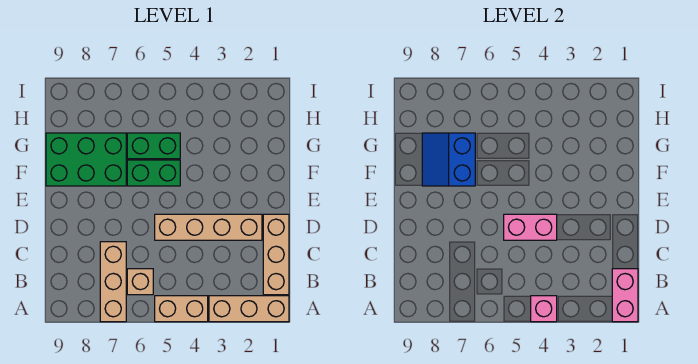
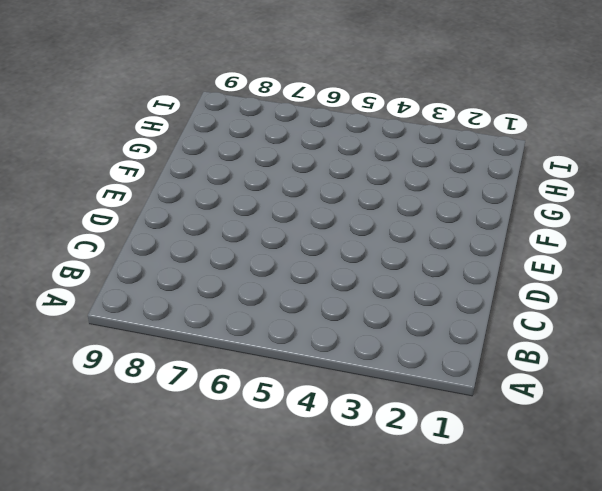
none -> tan brick A1:A3 level 1
none -> tan brick A4:A5 level 1
none -> tan brick A7:C7 level 1

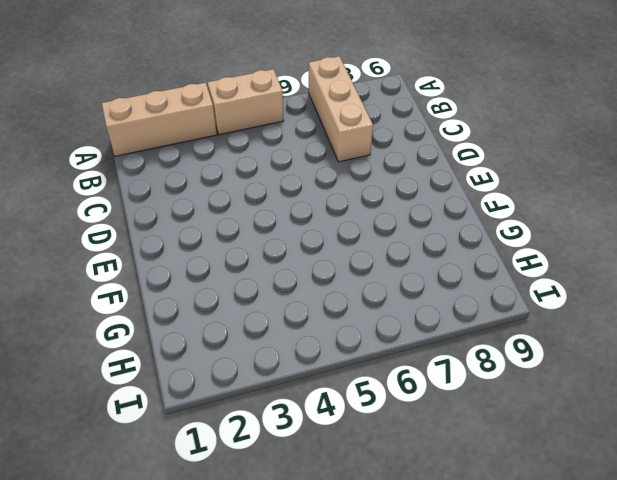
none -> tan brick B1:D1 level 1
none -> tan brick B6 level 1
none -> tan brick D2:D5 level 1

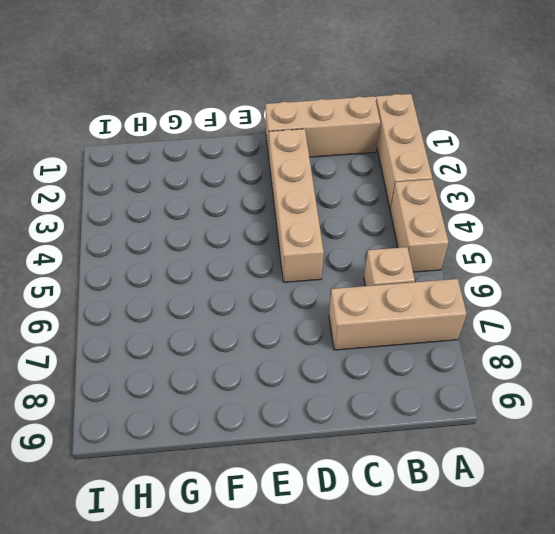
none -> green brick F5:F6 level 1
none -> green brick F7:G9 level 1
none -> green brick G5:G6 level 1

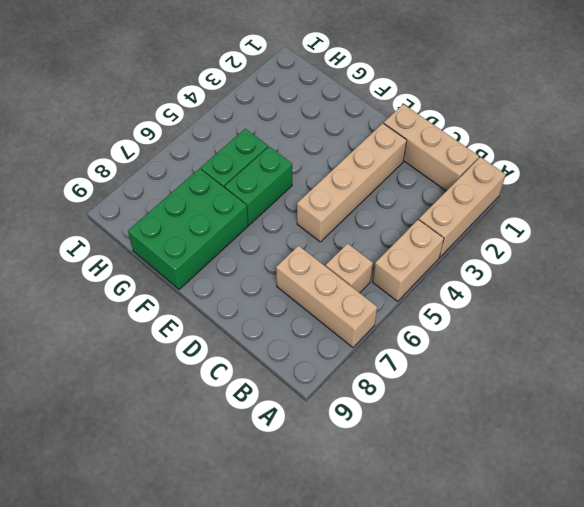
none -> pink brick A1:B1 level 2
none -> pink brick A4 level 2
none -> pink brick D4:D5 level 2

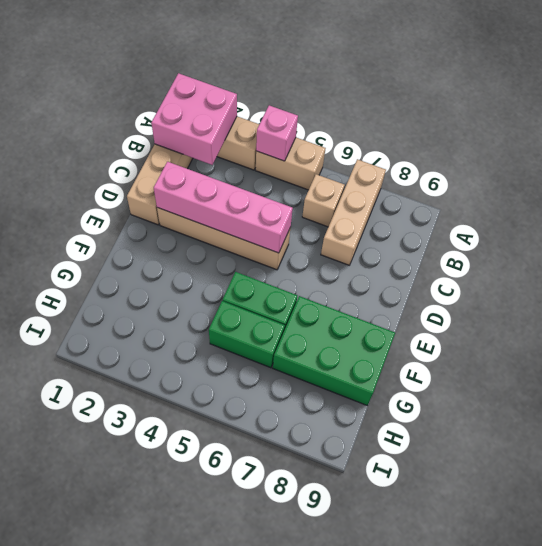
pink brick A1:B2 level 2 -> pink brick A1:B1 level 2
pink brick D2:D5 level 2 -> pink brick D4:D5 level 2
none -> blue slope F7:G8 level 2 top 7

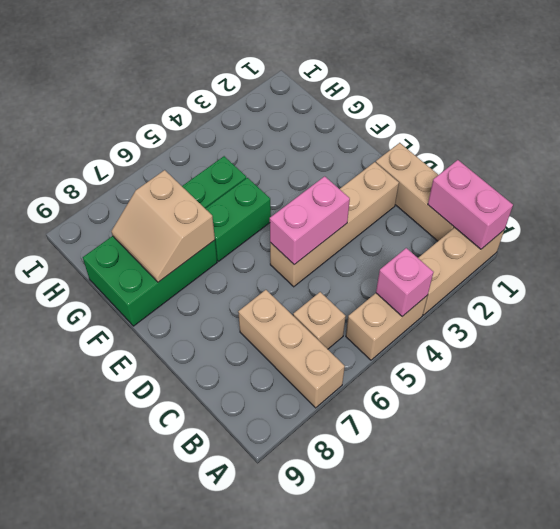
tan slope F7:G8 level 2 top 7 -> blue slope F7:G8 level 2 top 7

